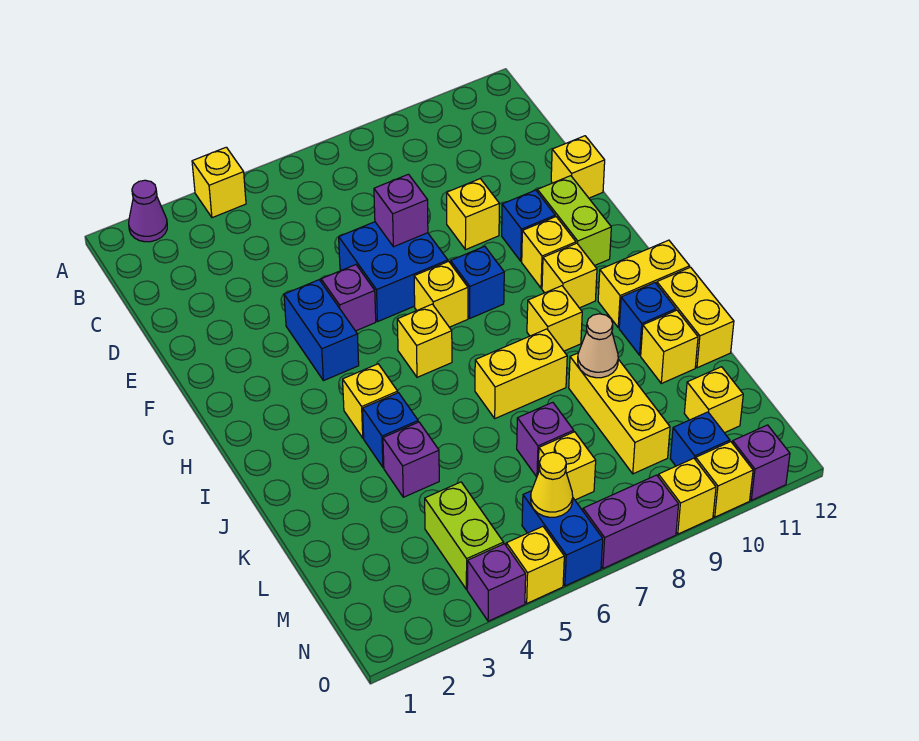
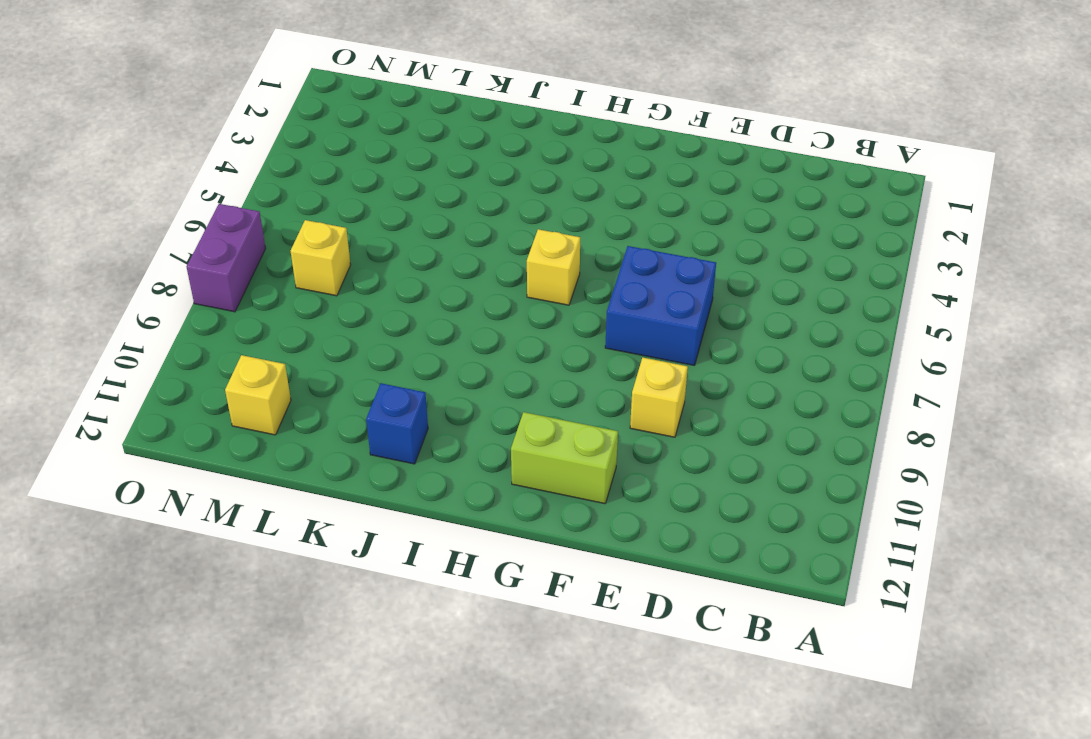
none -> purple cone A2 level 1
none -> yellow brick A4 level 1
none -> yellow brick E12 level 1
none -> blue brick F4:G4 level 1

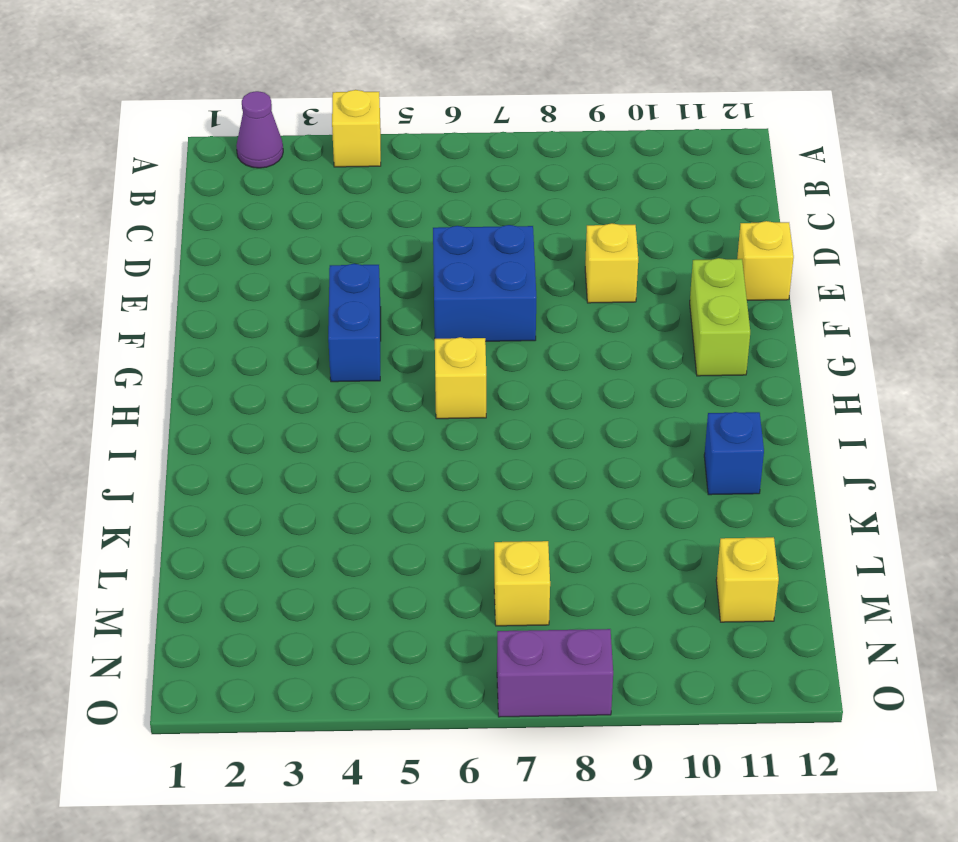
none -> purple brick F5 level 1
none -> blue brick F10 level 1
none -> yellow brick G7 level 1
none -> blue brick G8 level 1

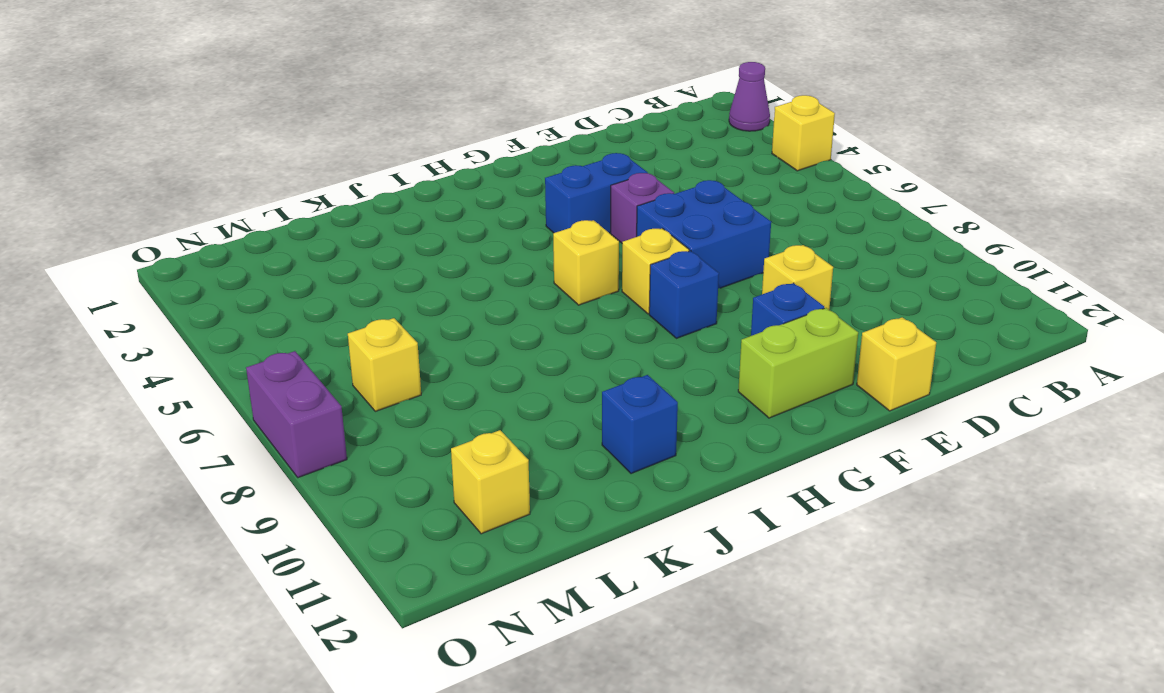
none -> yellow brick G10 level 1
none -> yellow brick H10 level 1
none -> yellow brick I4 level 1
none -> yellow brick I9 level 1

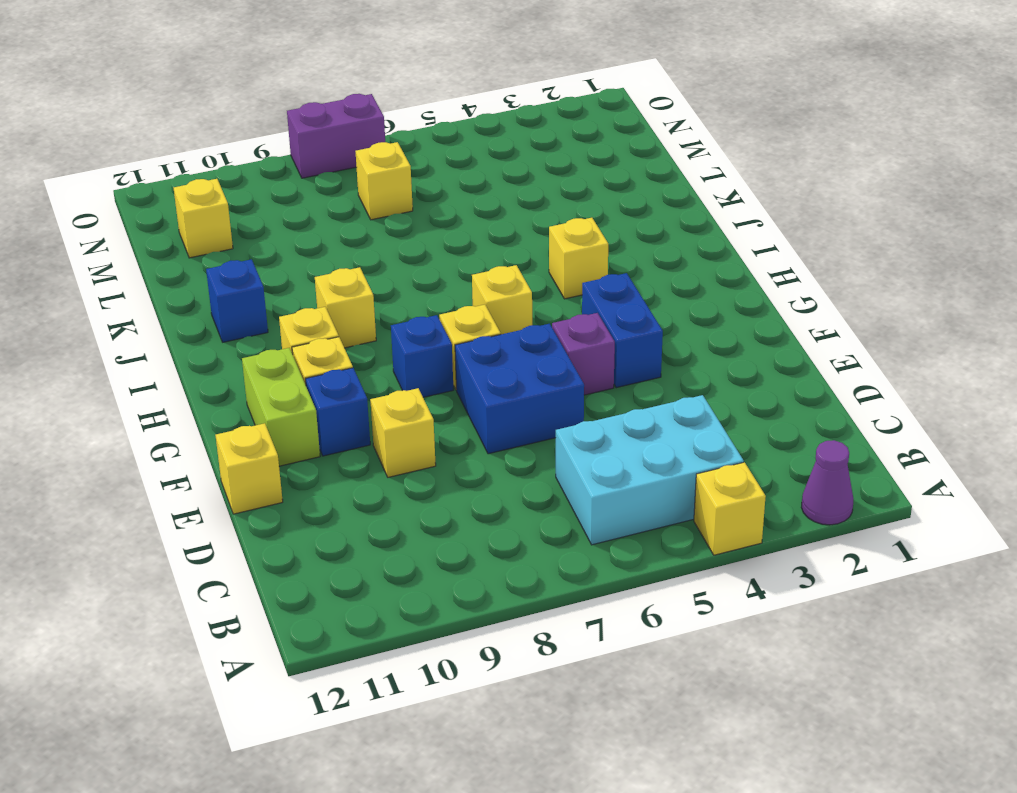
cyan brick B4:C6 level 1 -> none
none -> yellow brick I11:I12 level 1
none -> blue brick J4 level 1
none -> yellow brick J7:J8 level 1
none -> yellow brick J12:K12 level 1

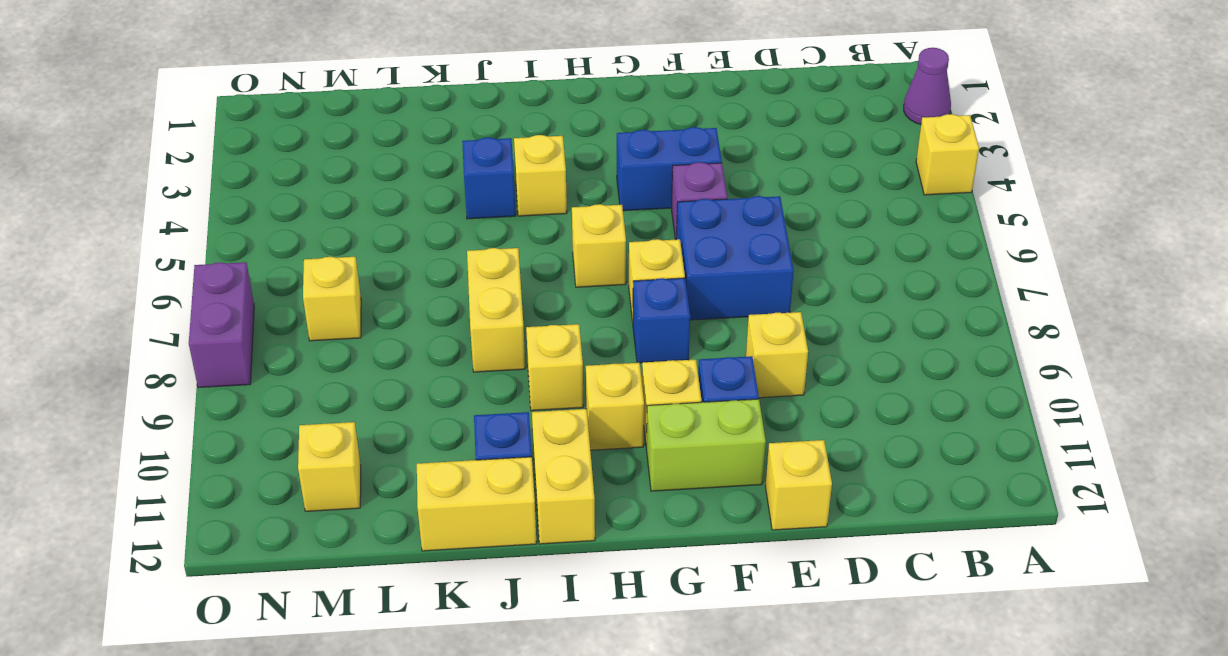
none -> purple brick K4 level 1
none -> yellow brick K9:M9 level 1
none -> yellow brick K11 level 1
none -> purple brick L7 level 1

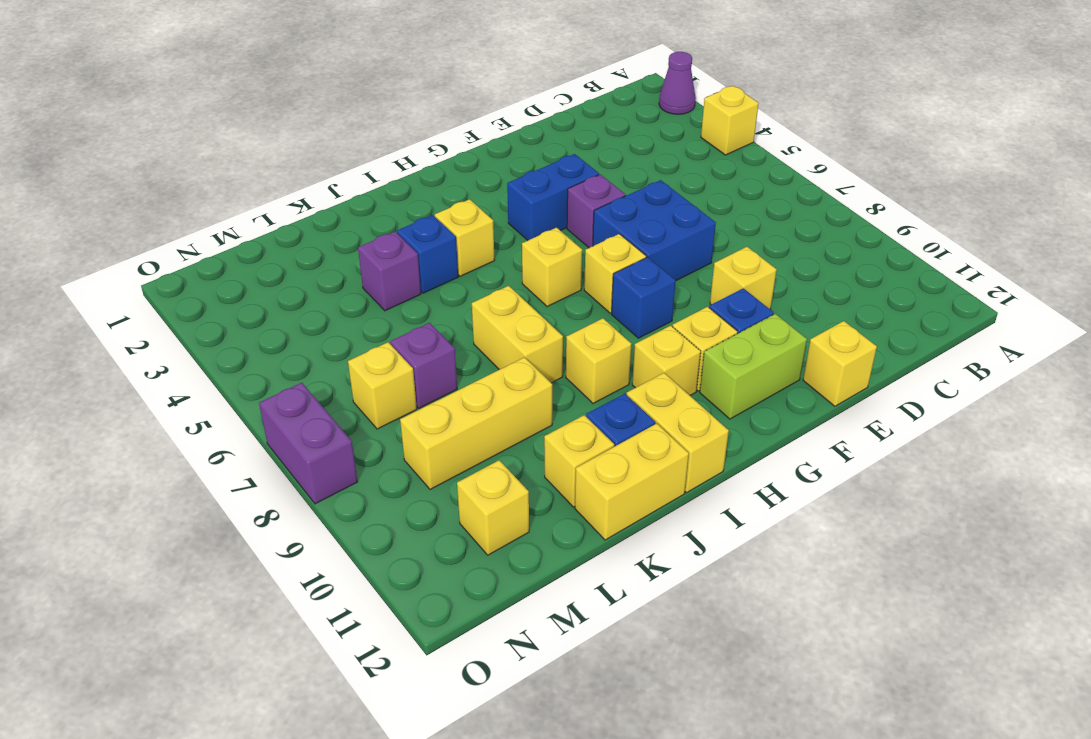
none -> lime brick M4:N4 level 1
none -> blue brick N6:O6 level 1
none -> blue brick N10 level 1
none -> purple brick O4 level 1

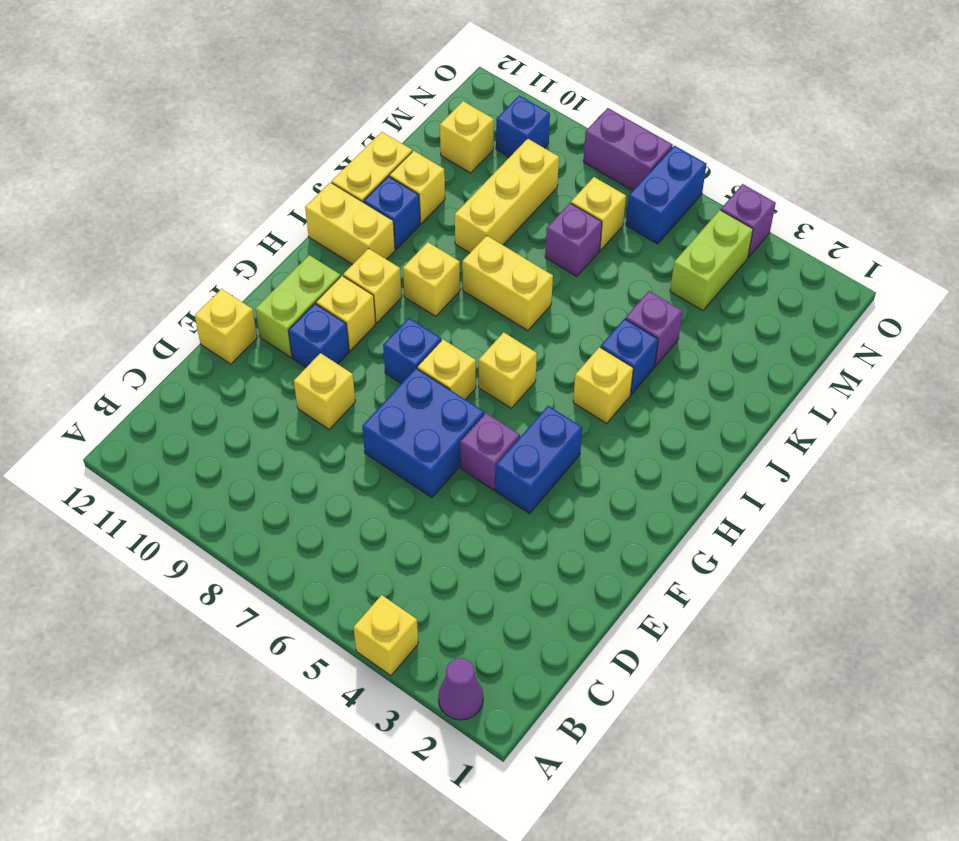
none -> yellow brick O5 level 1
none -> yellow brick O9 level 1
none -> yellow brick O10 level 1
none -> purple brick O11 level 1

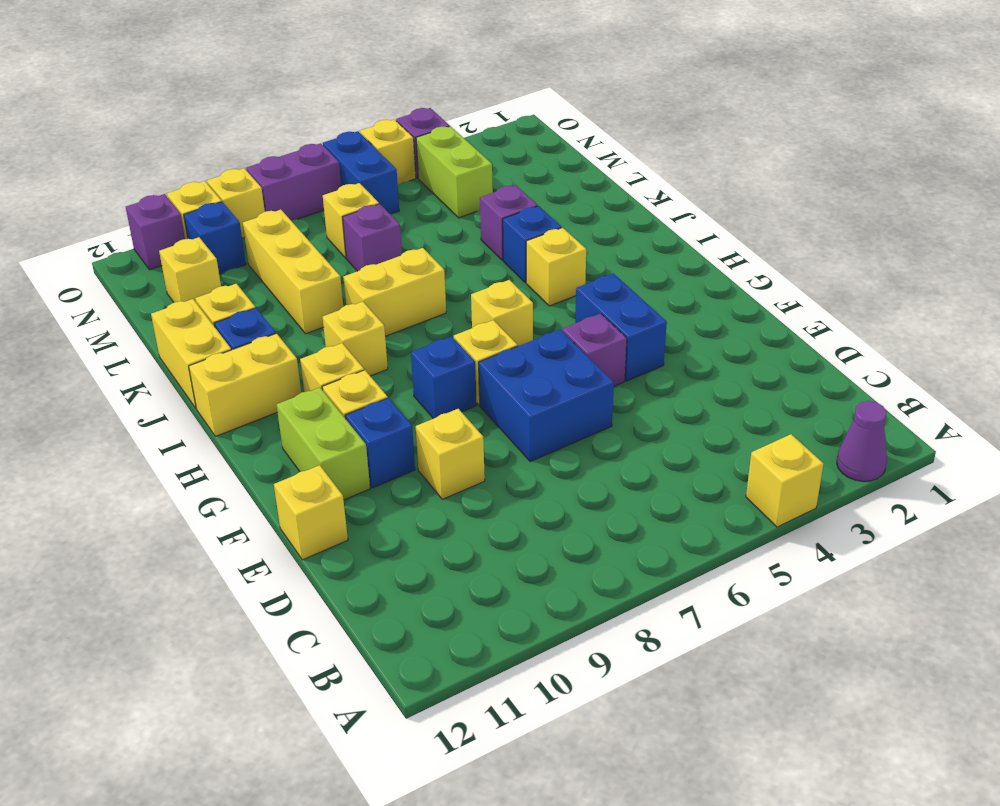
none -> purple brick E7 level 2
none -> tan cone K9 level 2
none -> yellow cone N6 level 2

